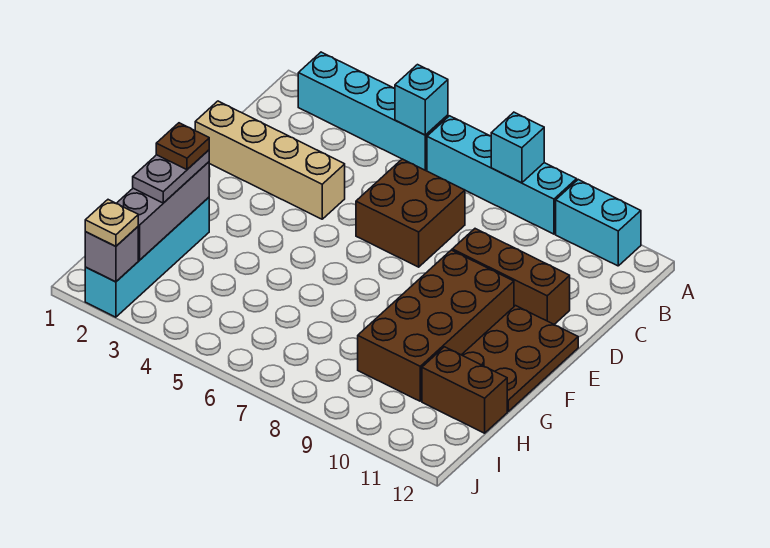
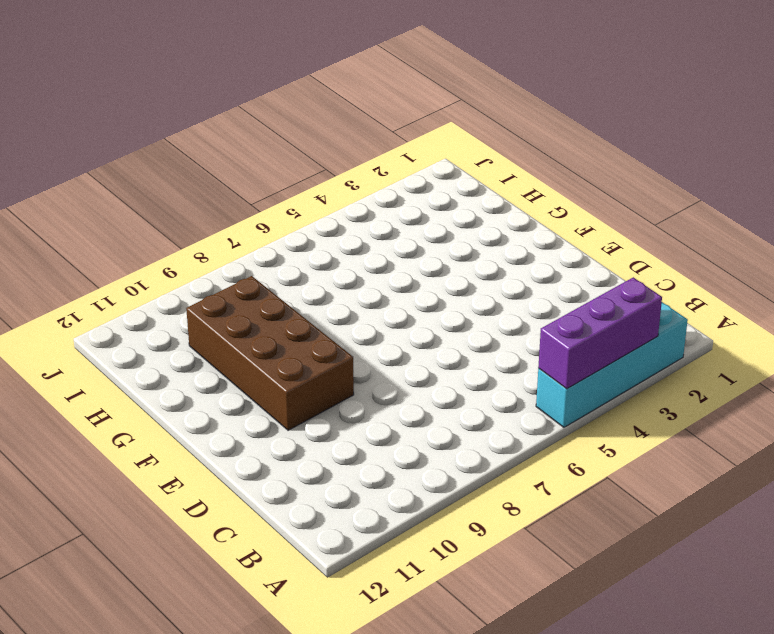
purple brick A3:A5 level 2 -> cyan brick A5 level 2
none -> cyan brick A6:A9 level 1
none -> cyan brick A10:A11 level 1
none -> brown brick C6:D7 level 1

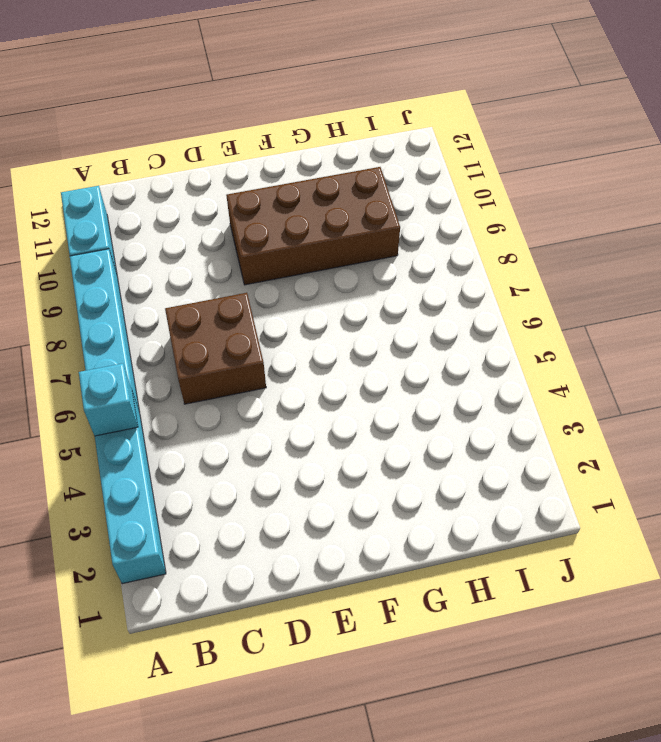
none -> tan brick D1:D4 level 1
none -> brown brick D9:D11 level 1
none -> brown plate E11:G12 level 1

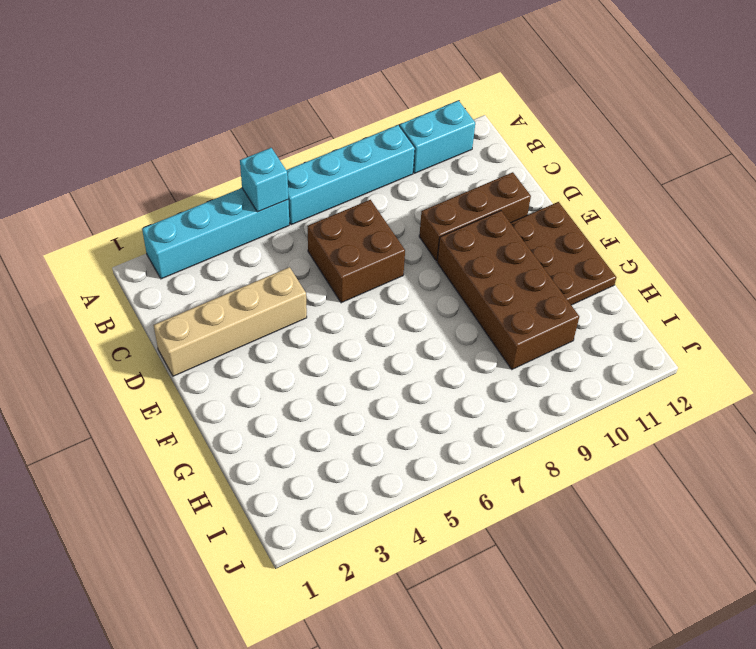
none -> cyan brick G2:J2 level 1
none -> brown brick H11:H12 level 1
none -> cyan brick A8 level 2

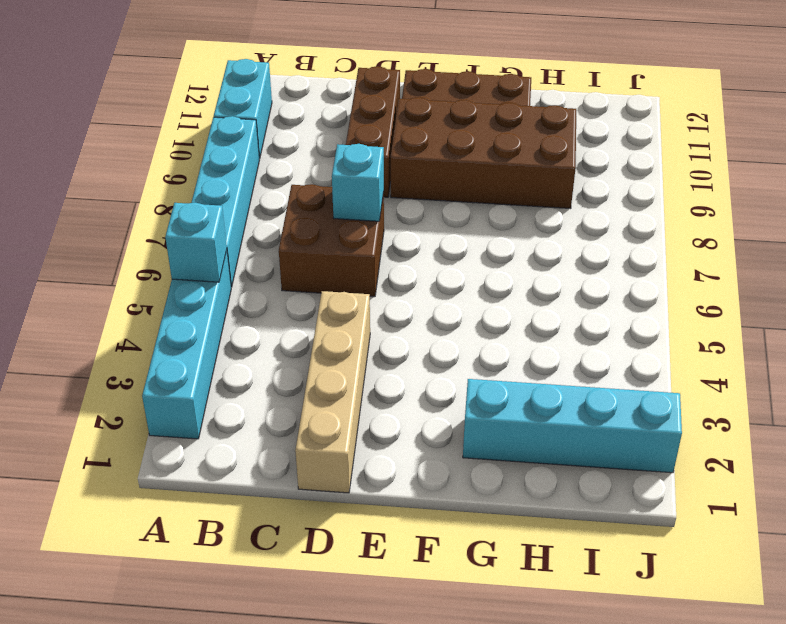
cyan brick D7 level 2 -> cyan brick A8 level 2
none -> brown brick H11:H12 level 1
none -> grey brick G2:I2 level 2
none -> grey brick J2 level 2

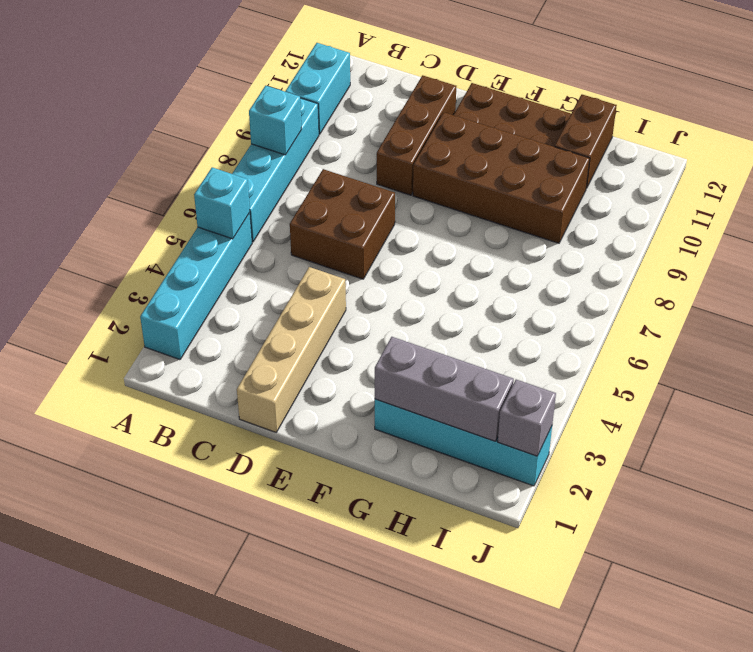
none -> grey plate G2:H2 level 3
none -> tan plate J2 level 3
none -> brown plate G2 level 4

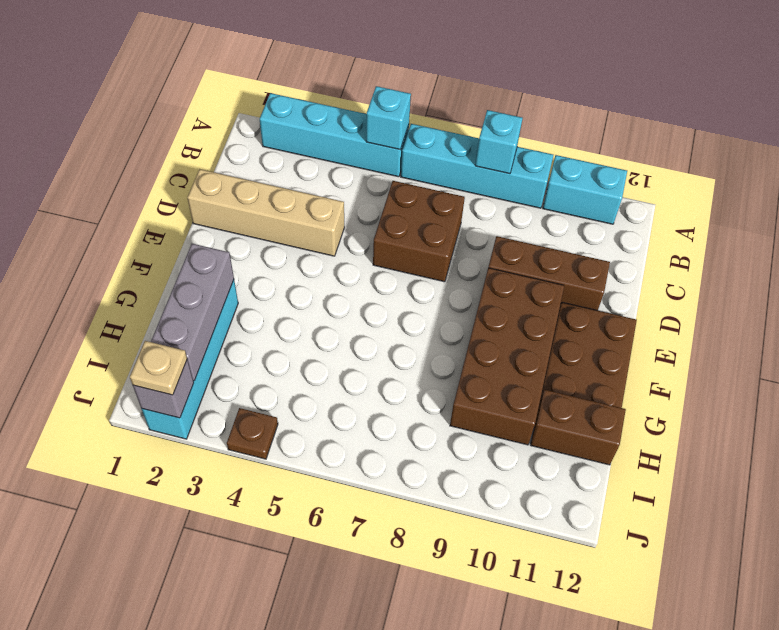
brown plate J4 level 1 -> brown plate G2 level 4
none -> grey plate G2:H2 level 3

